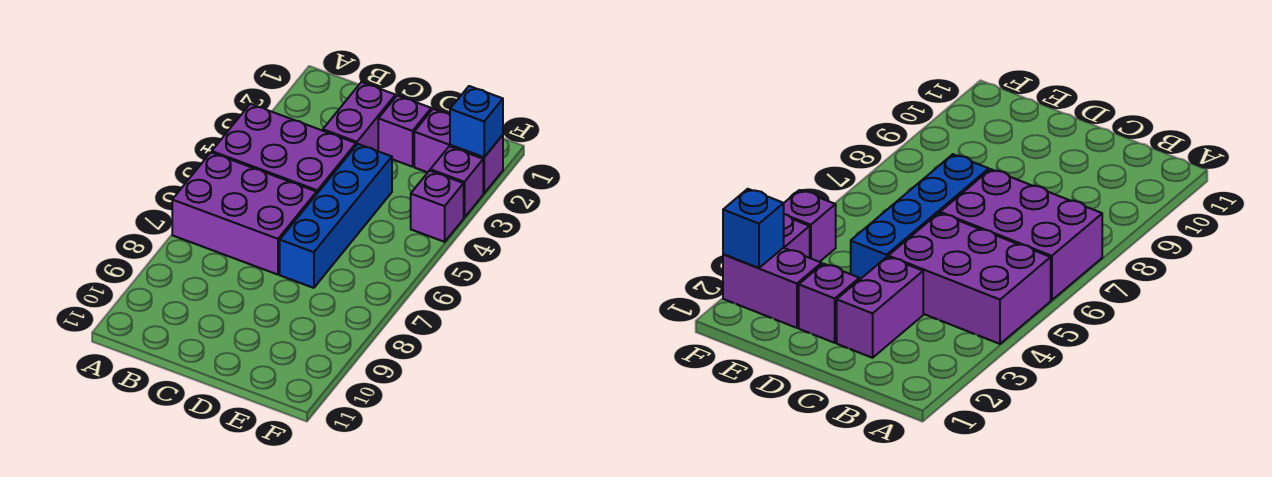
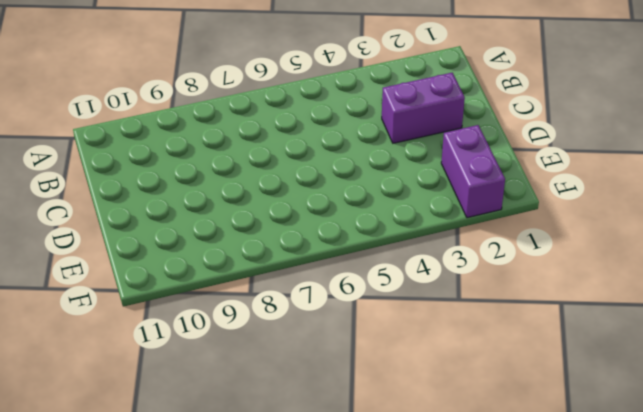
none -> purple brick A4:C5 level 1
none -> purple brick A6:C7 level 1

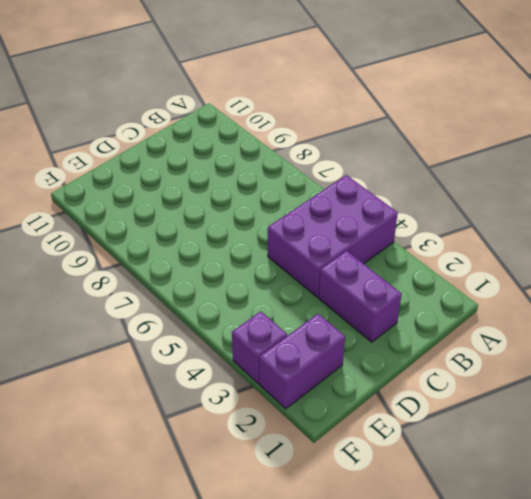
none -> purple brick A6:C7 level 1
none -> purple brick D2 level 1

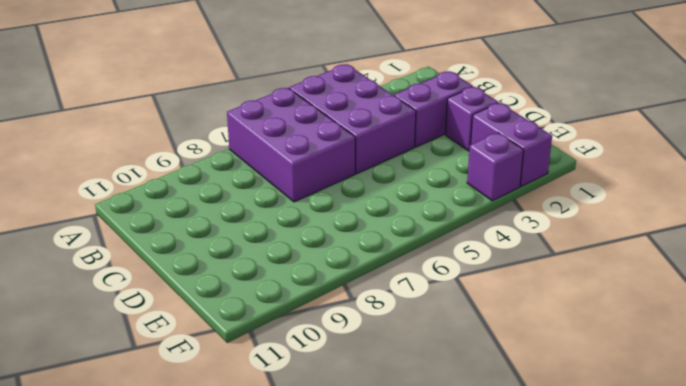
none -> blue brick D4:D7 level 1
none -> purple brick F4 level 1

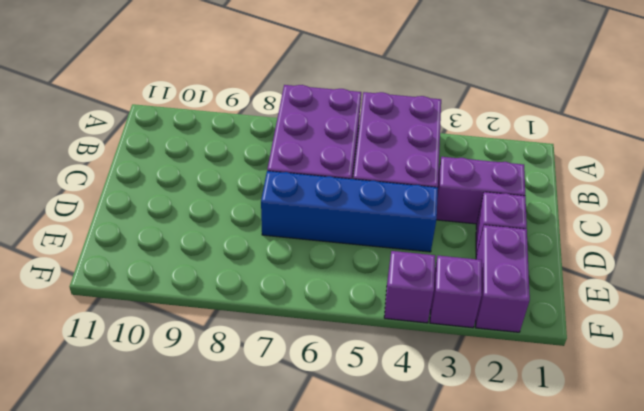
none -> blue brick F2 level 2

